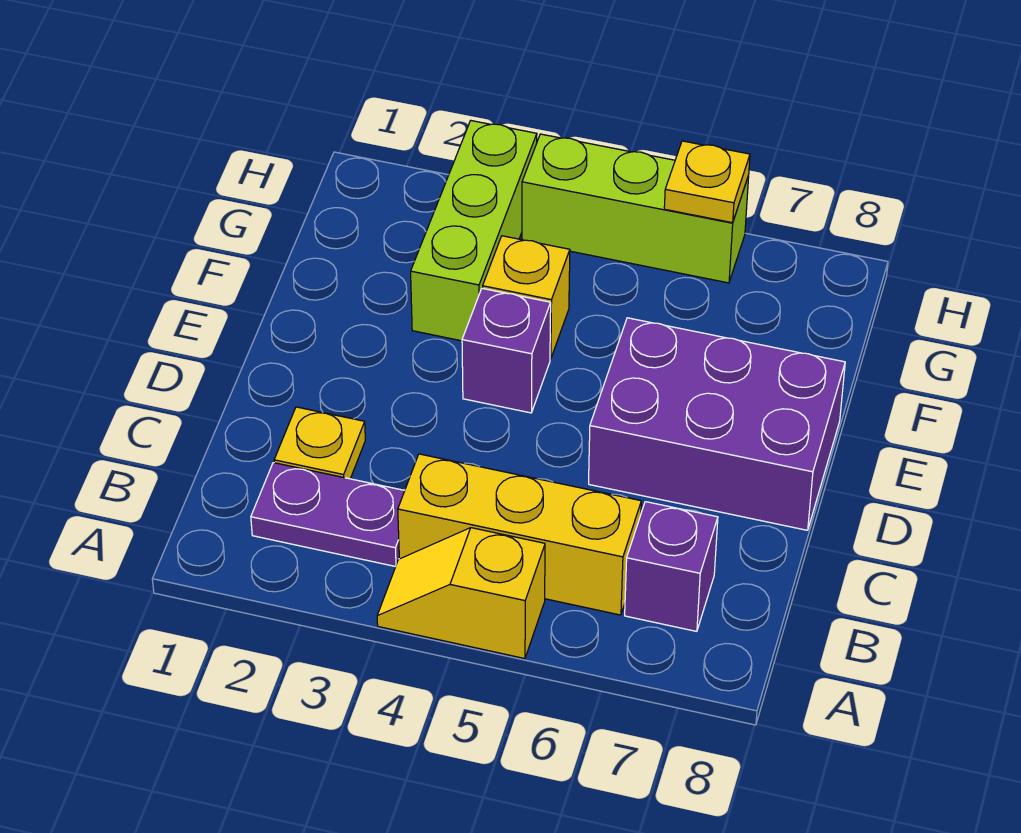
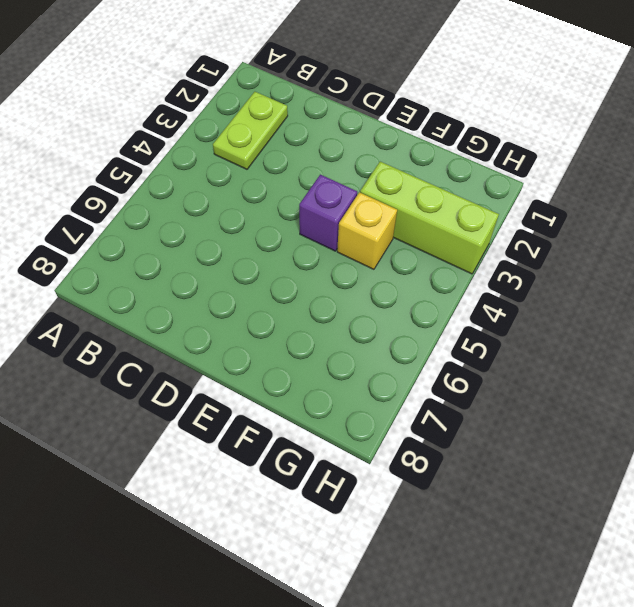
lime plate B2:B3 level 1 -> purple plate B2:B3 level 1
none -> yellow slope A4:A5 level 1 top 5
none -> yellow brick B4:B6 level 1

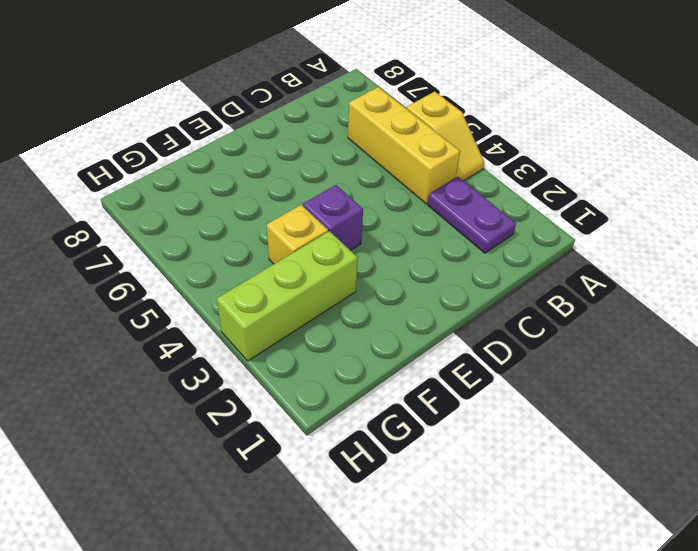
none -> purple brick B7 level 1
none -> yellow plate C2 level 1

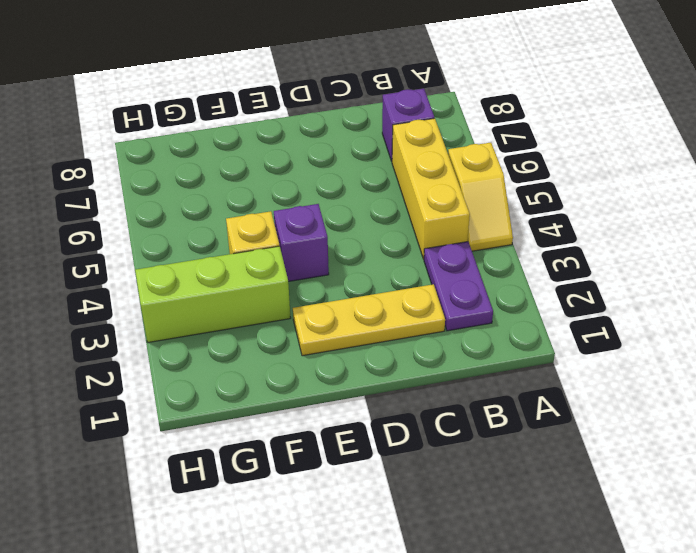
yellow plate C2:E2 level 1 -> yellow plate C2 level 1
none -> purple brick D6:E8 level 1
none -> lime brick H4:H6 level 1

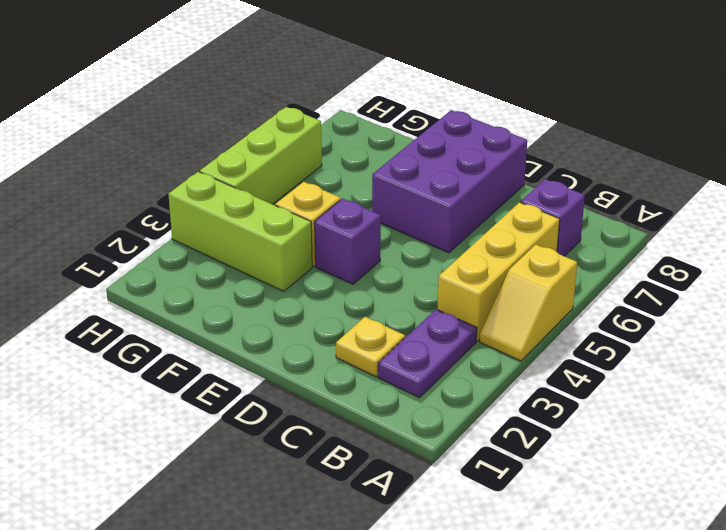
none -> yellow plate H6 level 2

